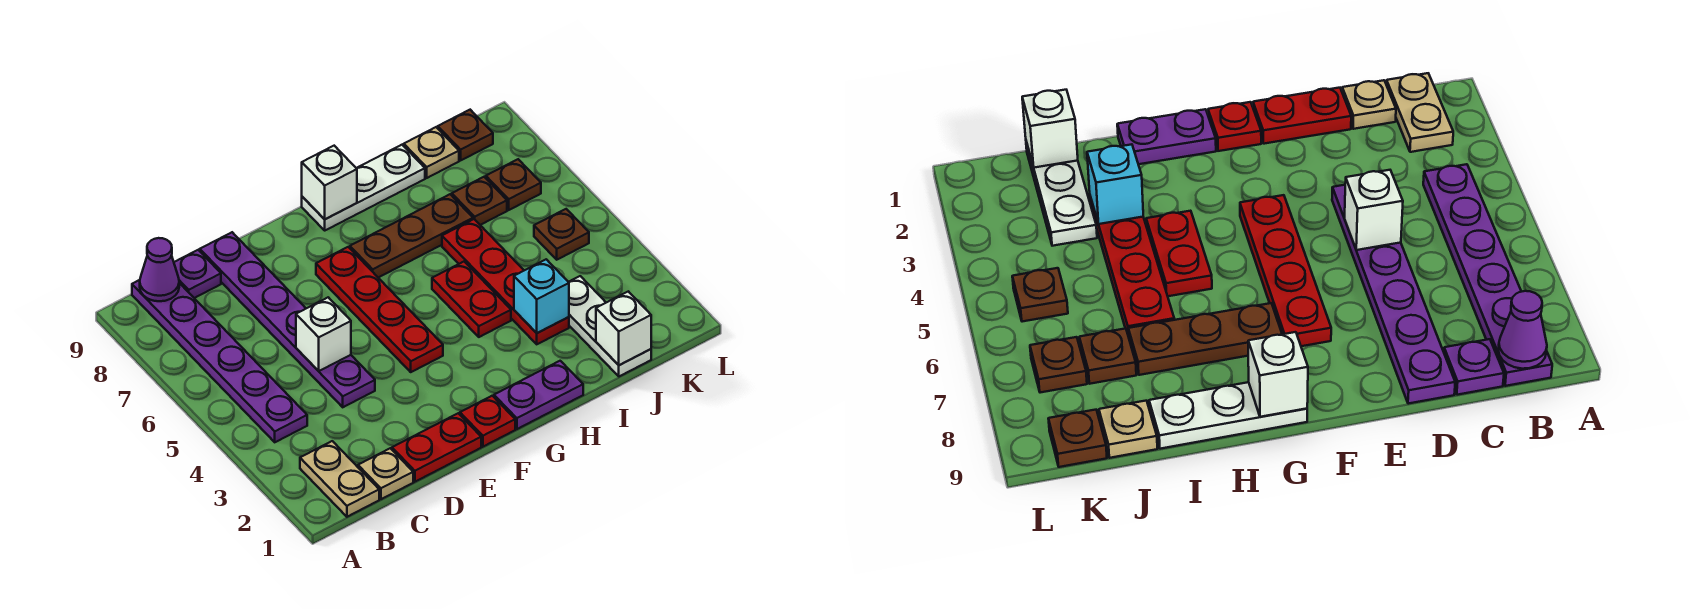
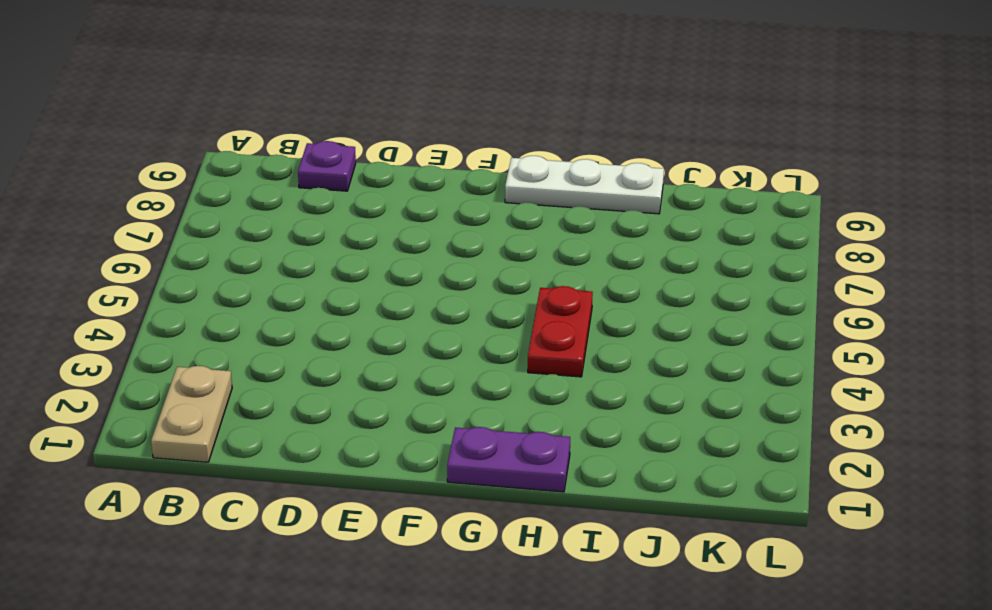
none -> purple plate B4:B9 level 1
none -> tan plate C1 level 1
none -> red plate D1:E1 level 1

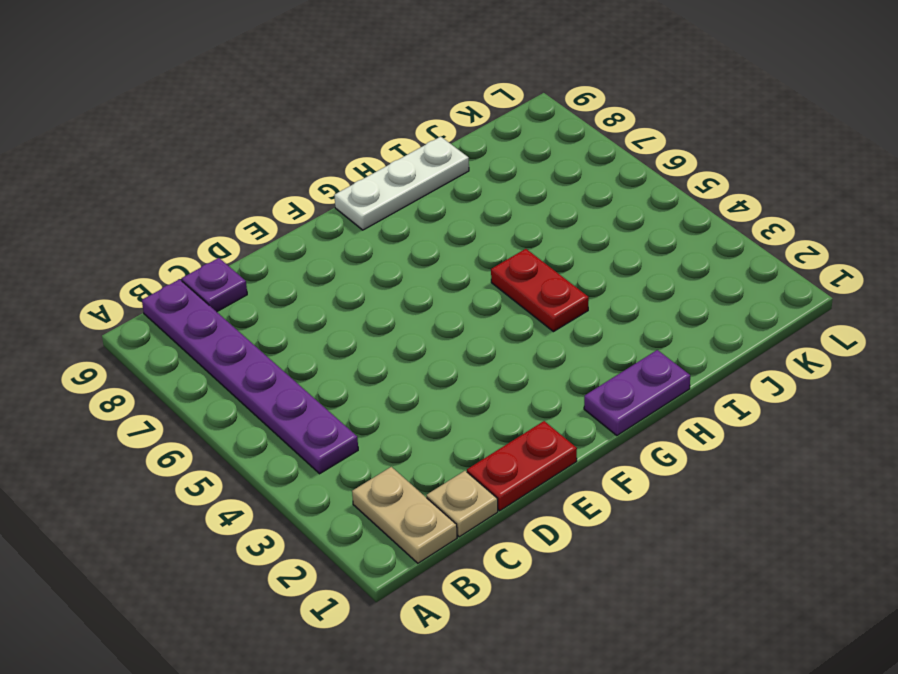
none -> purple plate D4:D9 level 1
none -> red plate F1 level 1
none -> red plate F4:F7 level 1

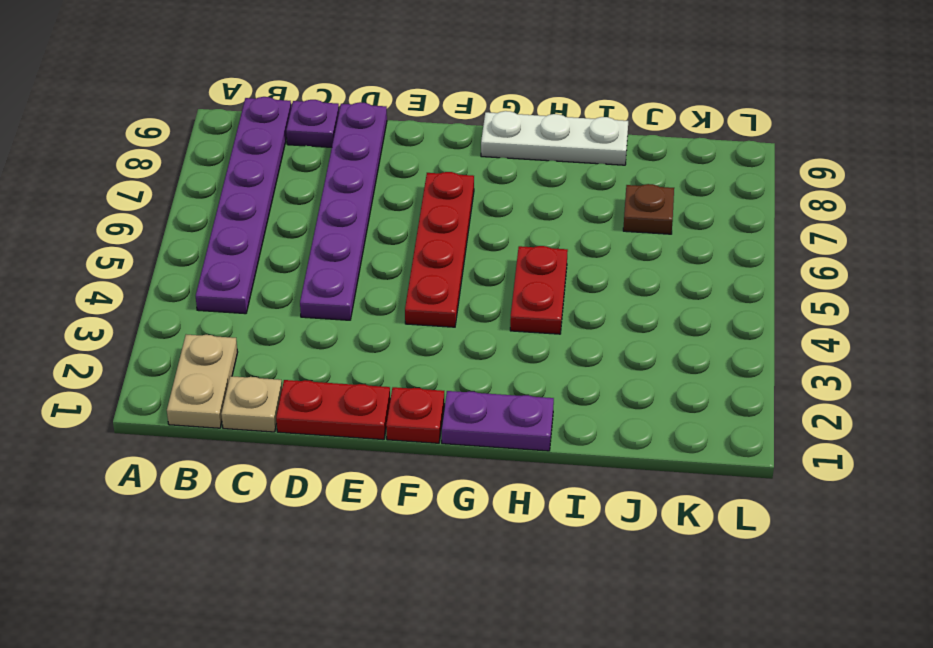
none -> brown plate G7:I7 level 1
none -> red plate I3:I6 level 1
none -> white plate J1:J3 level 1

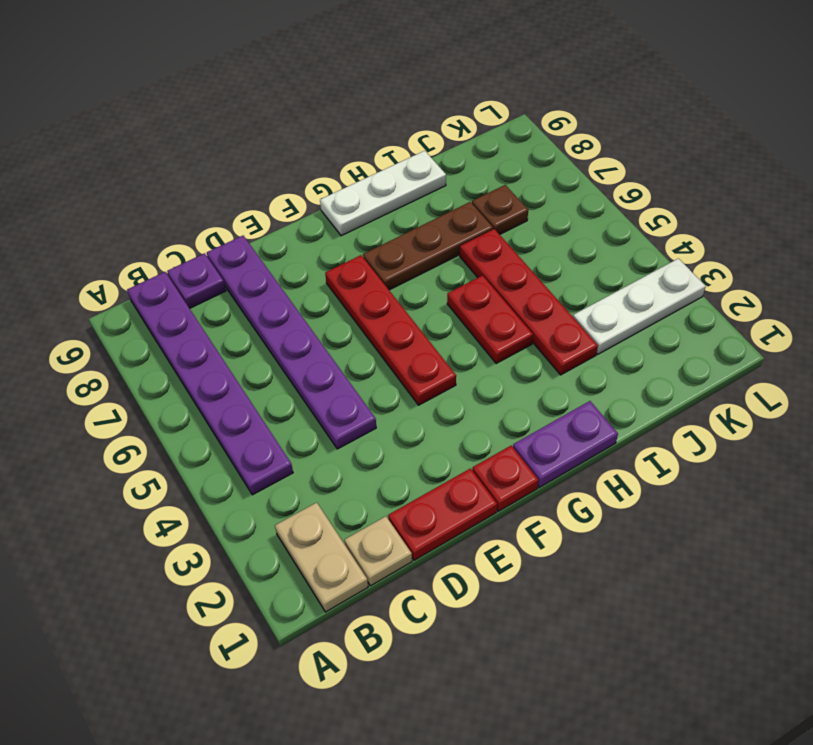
white plate J3:L3 level 1 -> white plate J1:J3 level 1
none -> tan plate J9 level 1
none -> brown plate K5 level 1
none -> brown plate K7 level 1

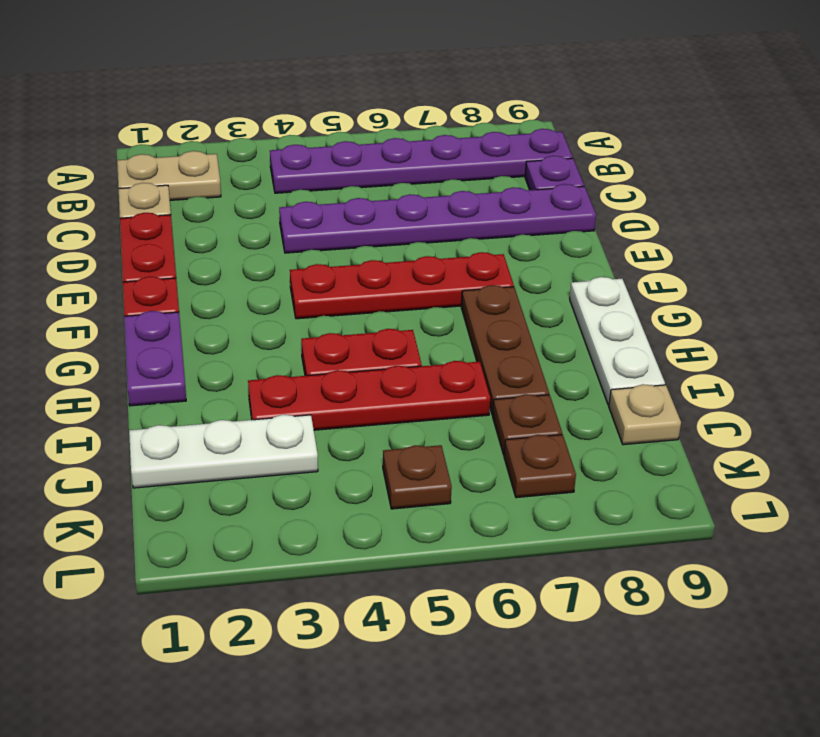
none -> brown plate K9 level 1
none -> purple cone B9 level 2
none -> white brick D5 level 2

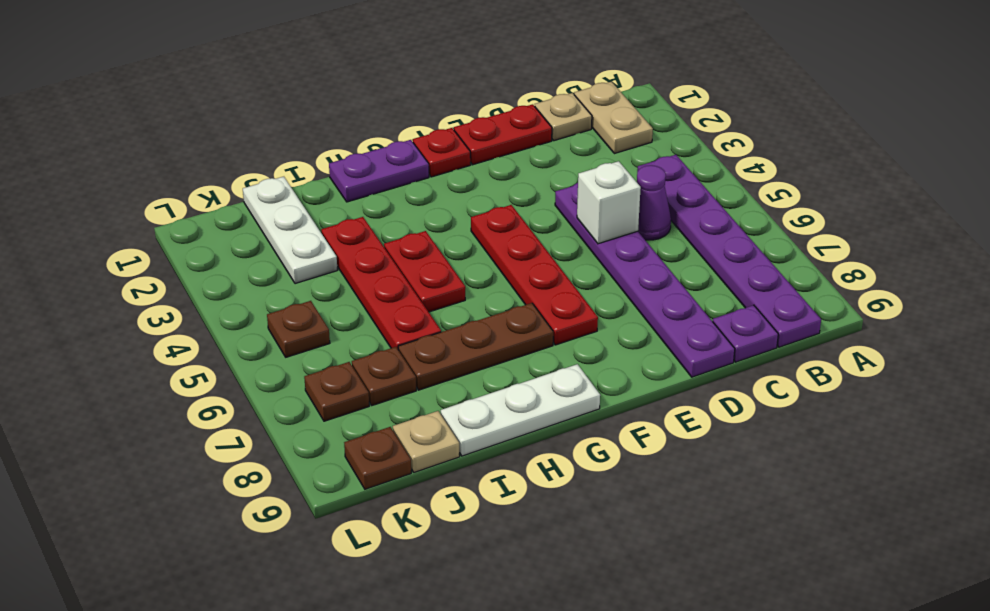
purple cone C5 level 1 -> purple cone B9 level 2
none -> white brick G9 level 2
none -> cyan brick I3 level 2
none -> white brick J1 level 2

